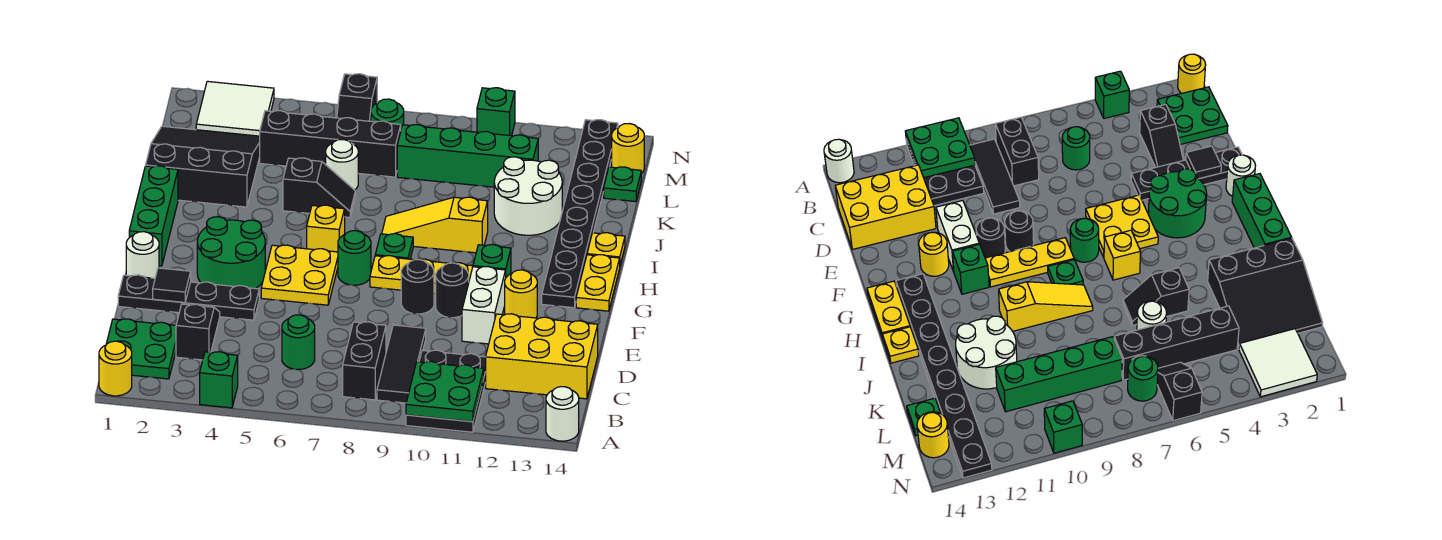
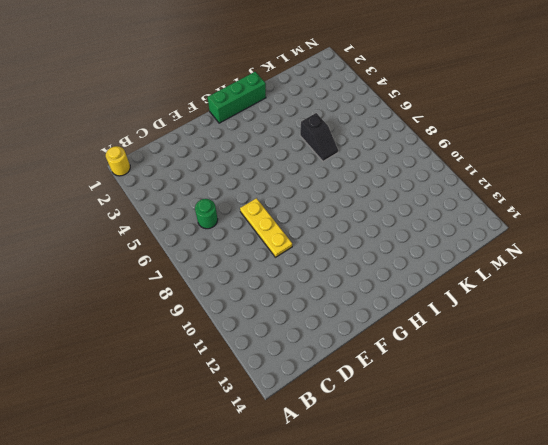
yellow plate E7:E9 level 1 -> yellow plate G8:G10 level 1
none -> green brick A4 level 1
none -> black plate A10:C11 level 1
none -> white round brick A14 level 1
none -> green plate B1:C2 level 1

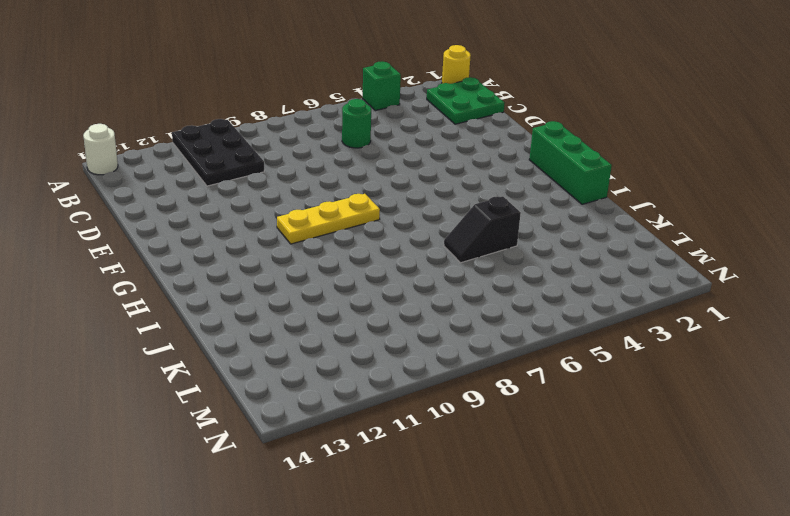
none -> black brick B8:C8 level 1
none -> black tile B9:D9 level 1
none -> black slope C3:D3 level 1 top C
none -> yellow brick C12:D14 level 1

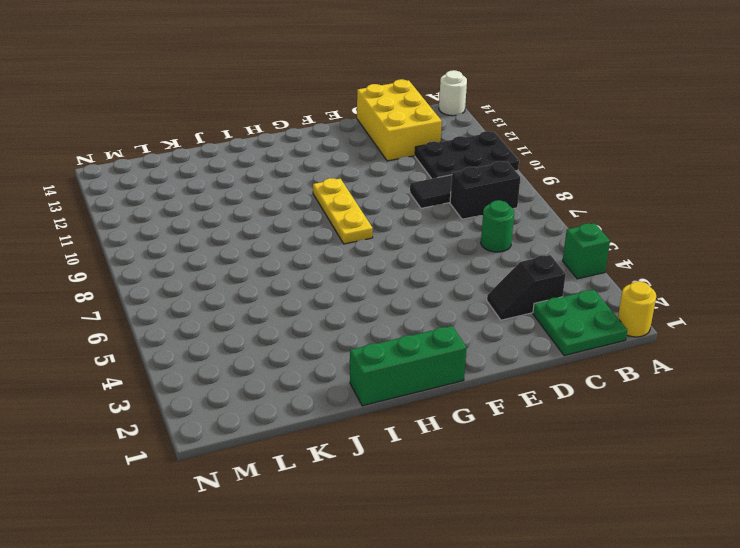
none -> black plate E1:E4 level 1
none -> white brick E11:F11 level 1
none -> white round brick F1 level 1
none -> green round brick F3:G4 level 1

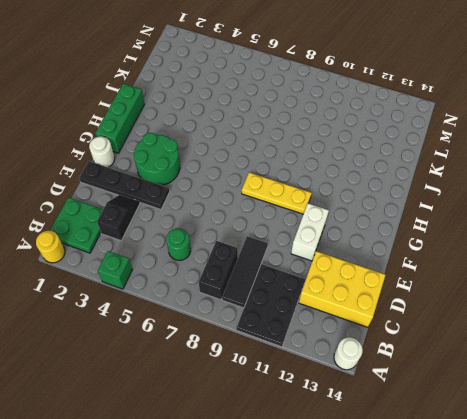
none -> yellow plate F5:G6 level 1
none -> black round brick F9 level 1
none -> black round brick F10 level 1
none -> yellow round brick F12 level 1

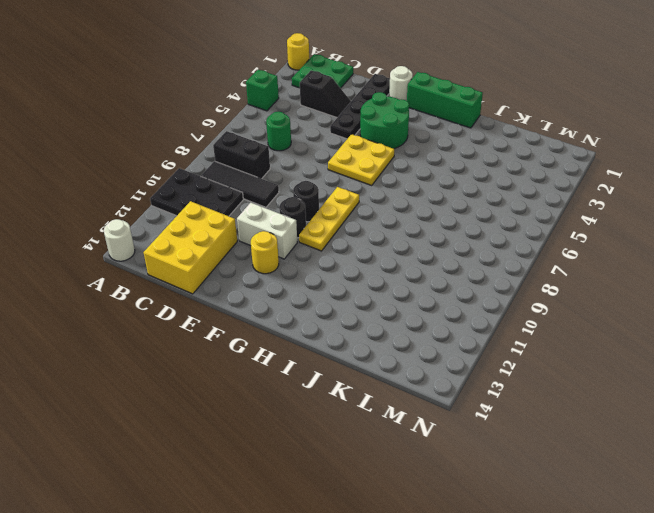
none -> green round brick G7 level 1
none -> green brick G11 level 1
none -> black plate G13:N13 level 1
none -> yellow plate G14:H14 level 1

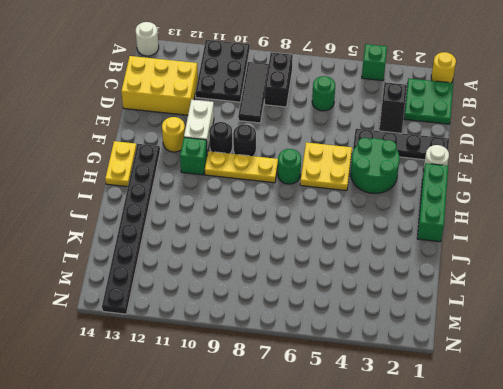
none -> yellow brick H6 level 1
none -> green plate H8 level 1
none -> yellow slope I8:I10 level 1 top 10
none -> yellow plate I14 level 1

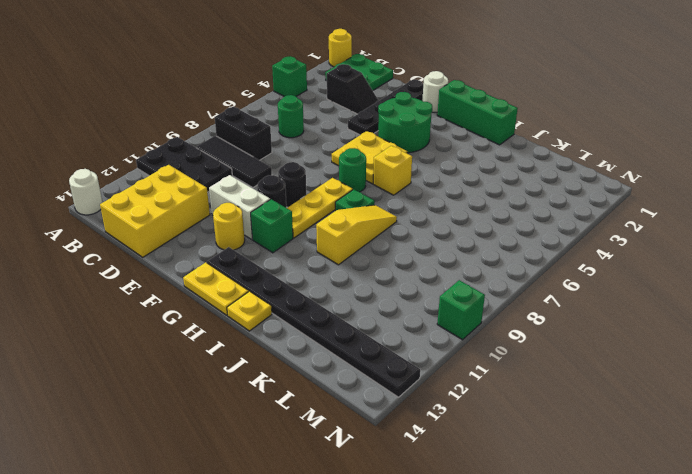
none -> black slope J1:L3 level 1 top J
none -> black slope J5:J6 level 1 top 5
none -> white round brick J11:K12 level 1
none -> white round brick K6 level 1

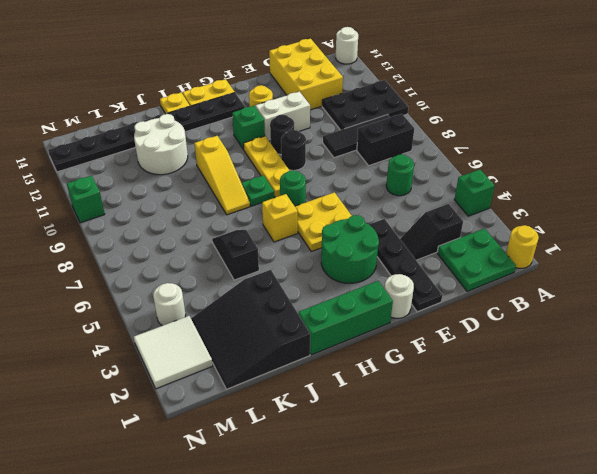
white round brick M4 level 1 -> white round brick K6 level 1
none -> black brick L4:L7 level 1
none -> green brick L8:L11 level 1
none -> green plate L14 level 1
none -> black slope M6:N6 level 1 top N

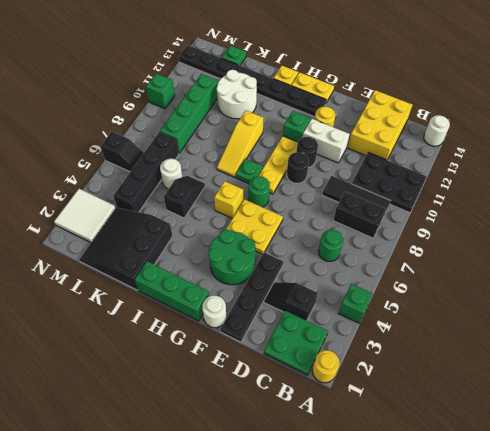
none -> green round brick M7 level 1
none -> yellow round brick M14 level 1
none -> green plate A10:B11 level 2
none -> black tile E2 level 2

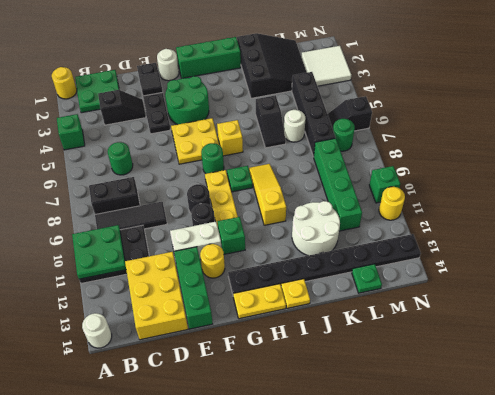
green brick E12:E14 level 1 -> none
yellow round brick N11 level 1 -> yellow round brick M14 level 1

